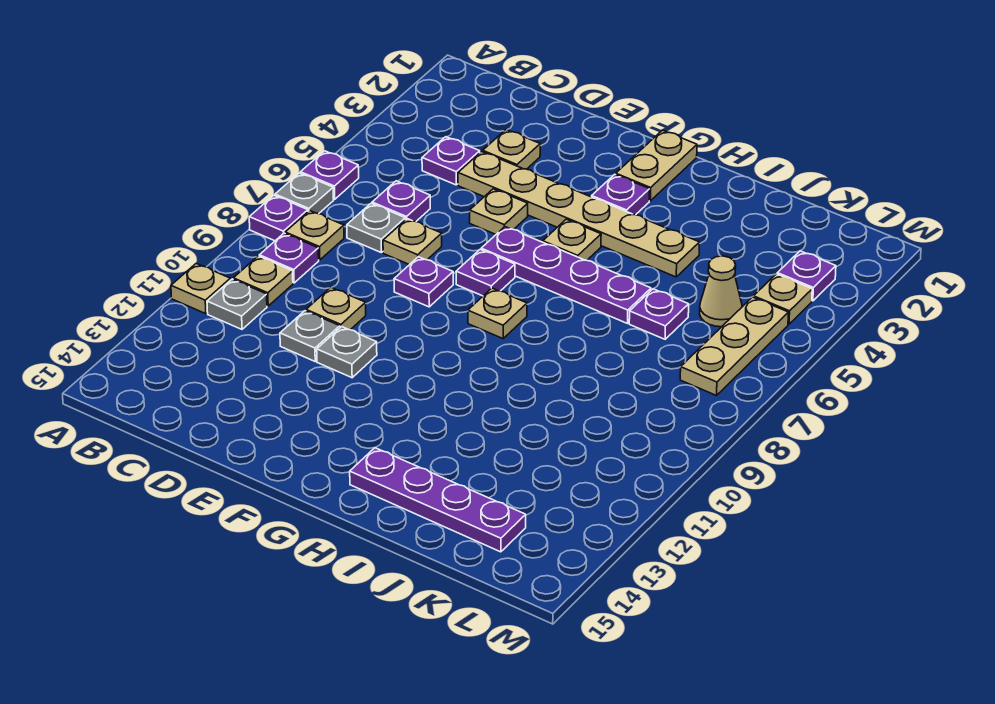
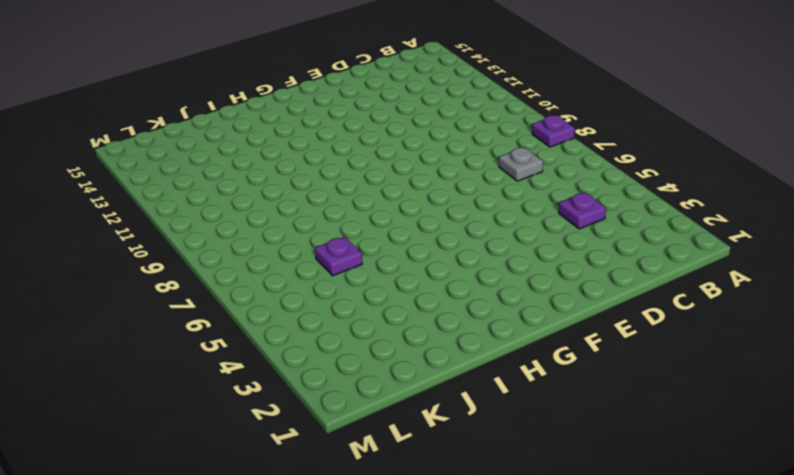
none -> purple plate A6 level 1
none -> grey plate A7 level 1
none -> tan plate A11 level 1
none -> tan plate B8 level 1

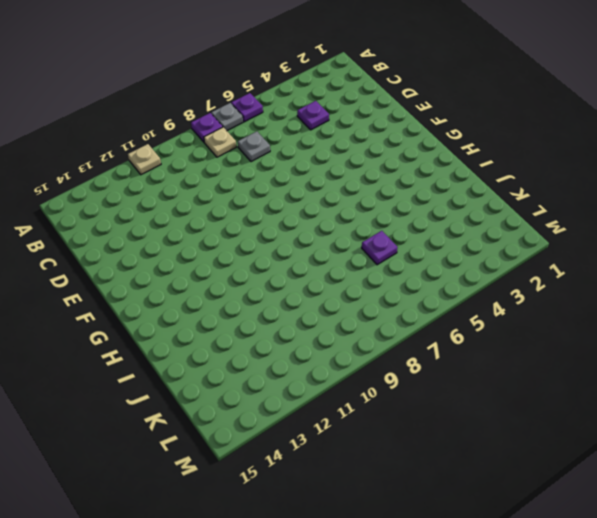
none -> purple plate B9 level 1
none -> tan plate B10 level 1
none -> grey plate B11 level 1
none -> purple plate C6 level 1

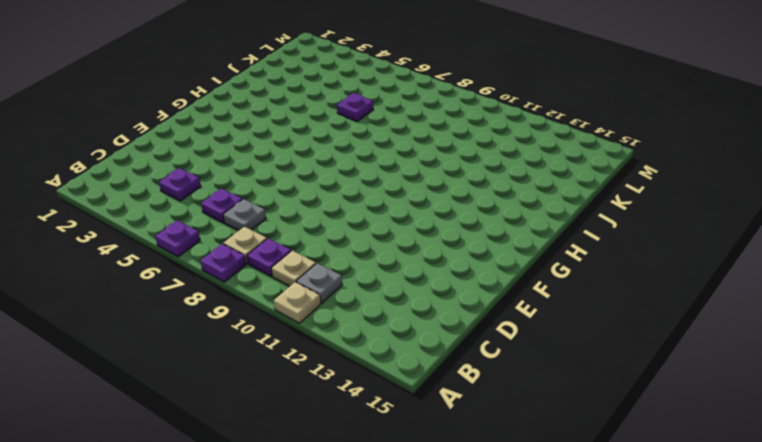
none -> grey plate A7 level 1
none -> tan plate D3 level 1
none -> tan plate D4:I4 level 1
none -> tan plate D7 level 1

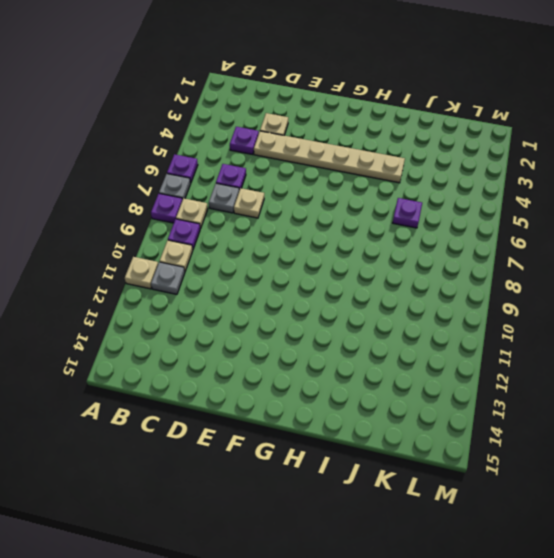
none -> tan plate D10 level 1
none -> grey plate D11 level 1
none -> tan plate E5 level 1
none -> purple plate E8 level 1

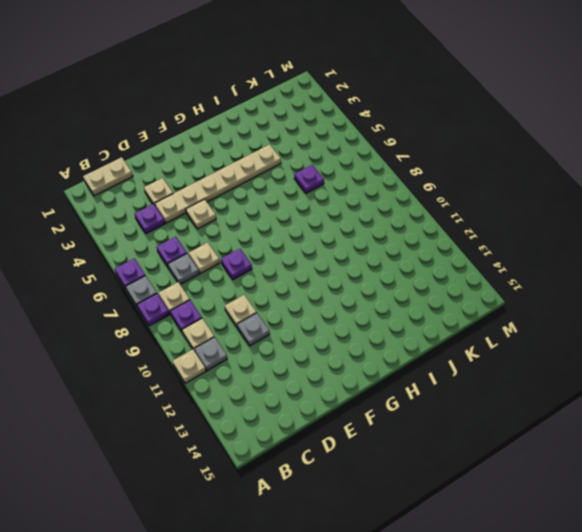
tan plate B1:C1 level 1 -> tan plate G1:G2 level 1
none -> grey plate E11 level 1
none -> purple plate F6:I6 level 1
none -> purple plate F7 level 1
none -> purple plate G3 level 1

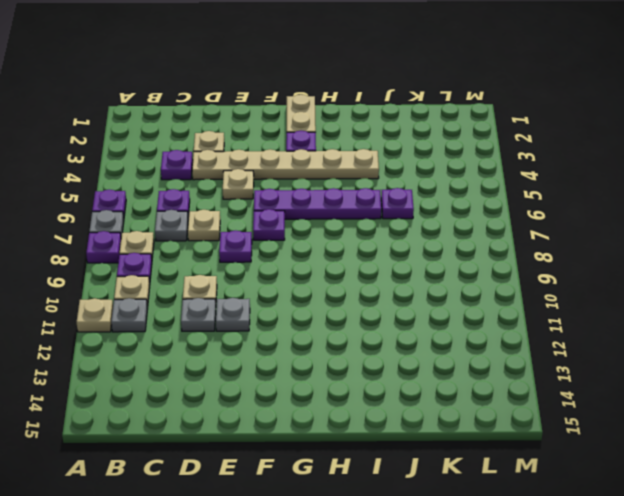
none -> tan plate G5 level 1
none -> tan plate G8 level 1
none -> purple plate H14:K14 level 1
none -> tan cone K5 level 1

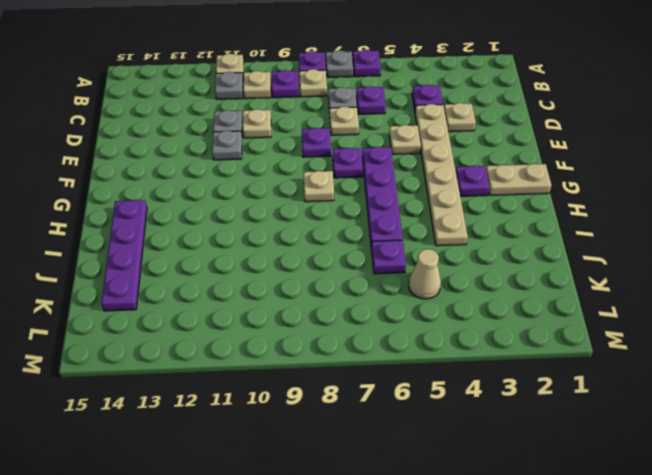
none -> tan plate G5 level 1
none -> purple plate L3 level 1
none -> tan plate L4 level 1
none -> tan plate L5:L7 level 1

